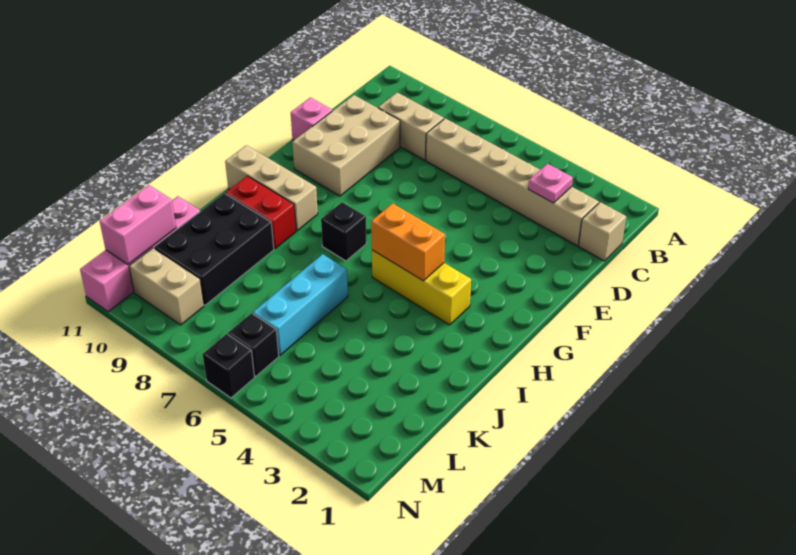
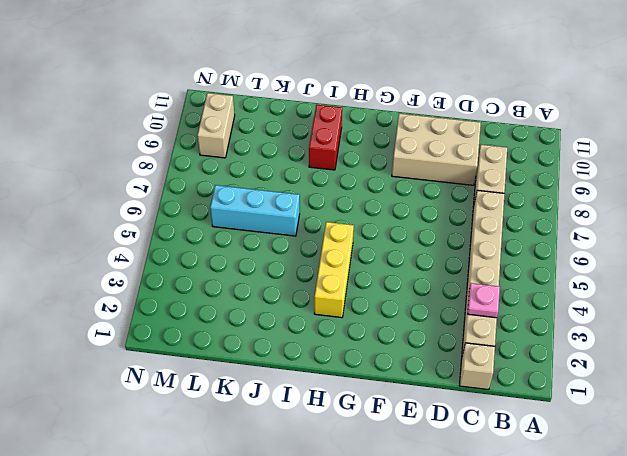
none -> pink brick E11 level 1
none -> black brick H7 level 1
none -> tan brick H9:H11 level 1

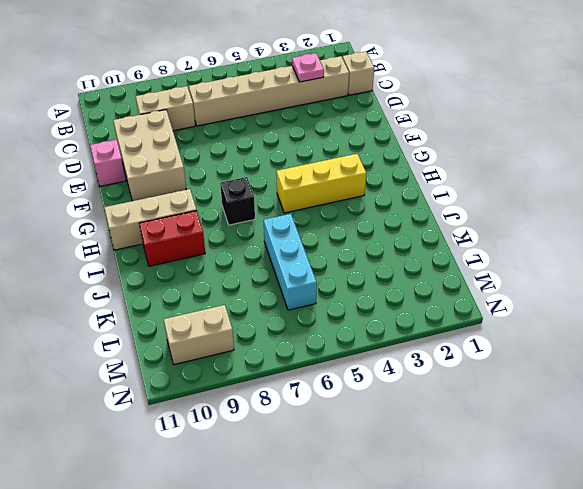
none -> black brick J9:L10 level 1
none -> pink brick K11:N11 level 1
none -> black brick M6 level 1

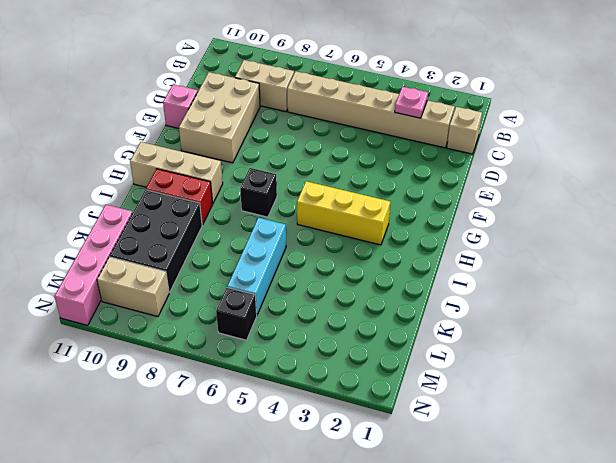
none -> black brick N6 level 1
none -> orange brick H4:H5 level 2
none -> pink brick L11:M11 level 2

